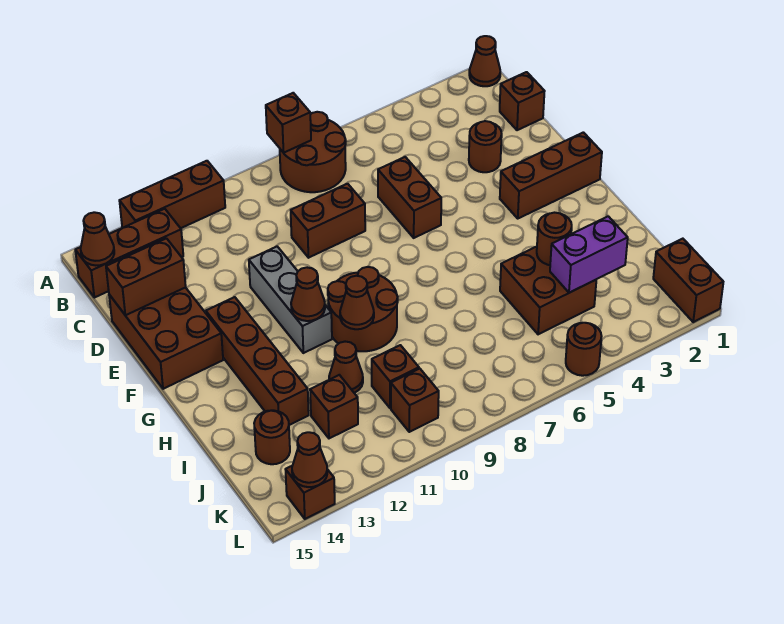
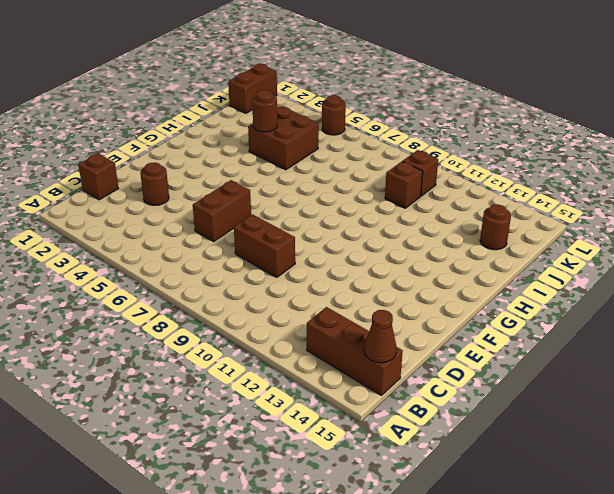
none -> brown cone A1 level 1
none -> brown round brick A7:B8 level 1
none -> brown brick A11:A13 level 1
none -> brown brick D14:F15 level 1

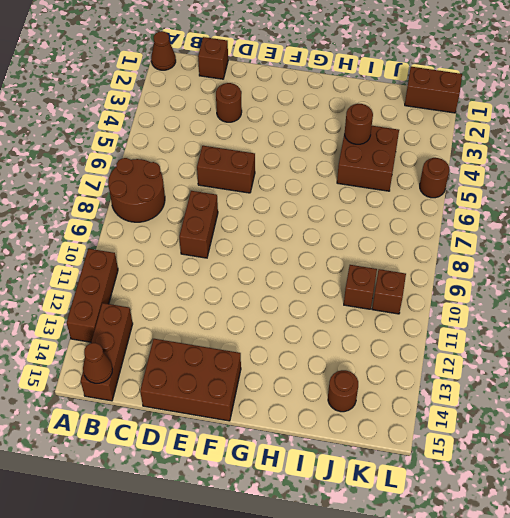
none -> grey brick E11:G11 level 1
none -> brown brick F1:F3 level 1
none -> brown brick F13:I13 level 1
none -> brown round brick G9:H10 level 1

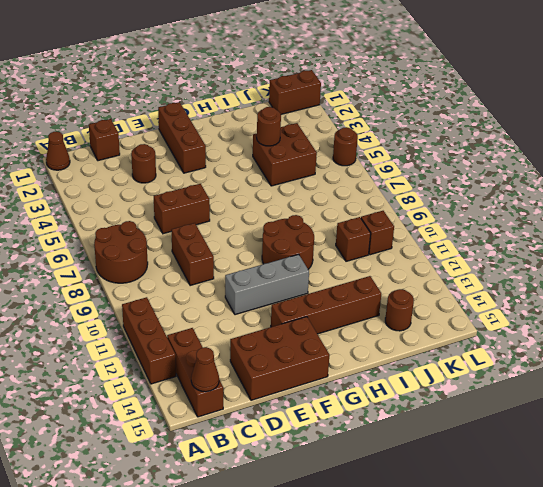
none -> brown cone I11 level 1
none -> brown brick J12 level 1
none -> brown brick L14 level 1
none -> brown brick A8 level 2

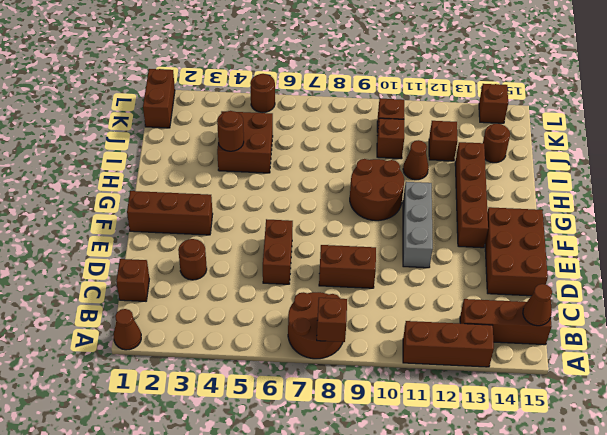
none -> brown brick D14:D15 level 2
none -> brown cone G11 level 2
none -> brown cone H10 level 2
none -> purple brick J3:J4 level 2

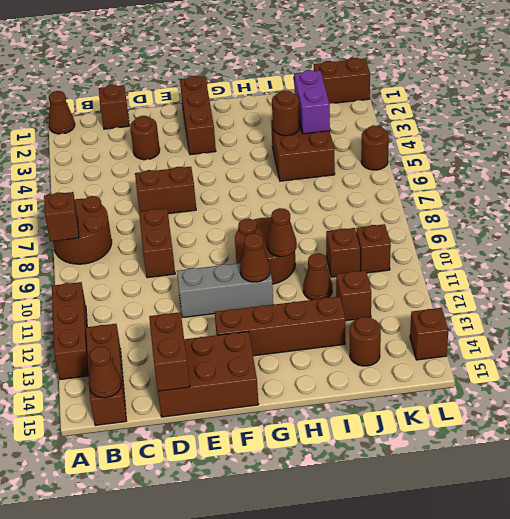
none -> brown cone L14 level 2

